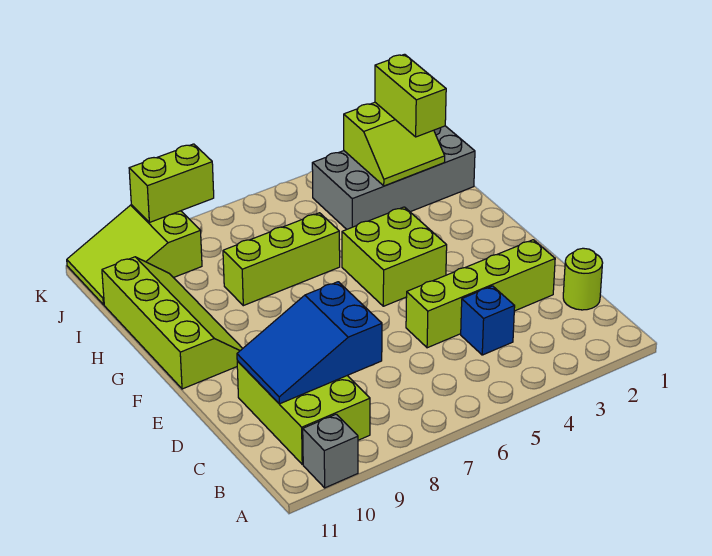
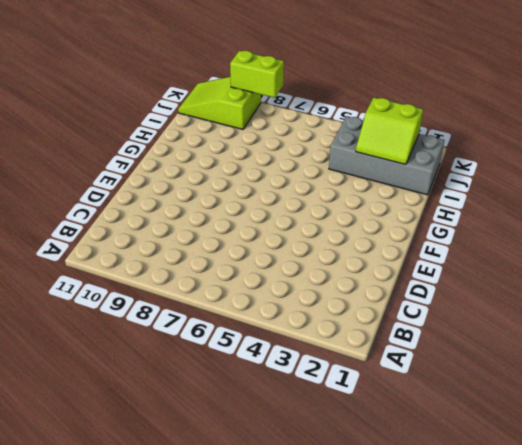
none -> grey brick A10 level 1
none -> lime brick B9:D10 level 1
none -> lime round brick C1 level 1

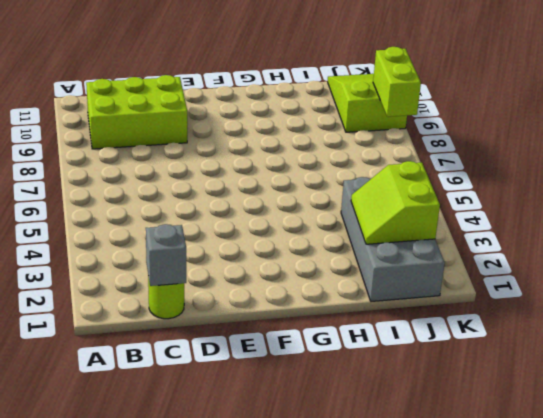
grey brick C1 level 2 -> grey brick A10 level 1
none -> blue brick C4 level 1
none -> lime brick D2:D5 level 1
none -> lime brick F4:G5 level 1

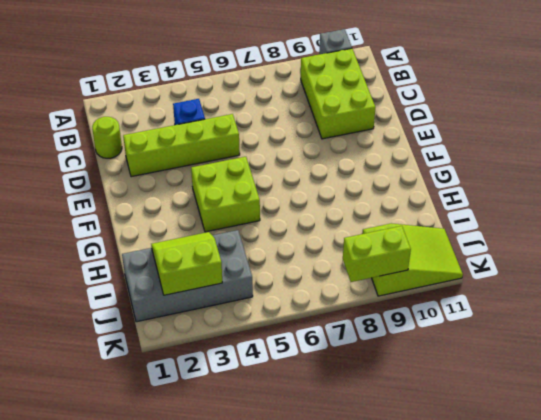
none -> lime slope F10:I11 level 1 top 11
none -> lime brick H6:H8 level 1
none -> blue slope C8:D10 level 2 top 8

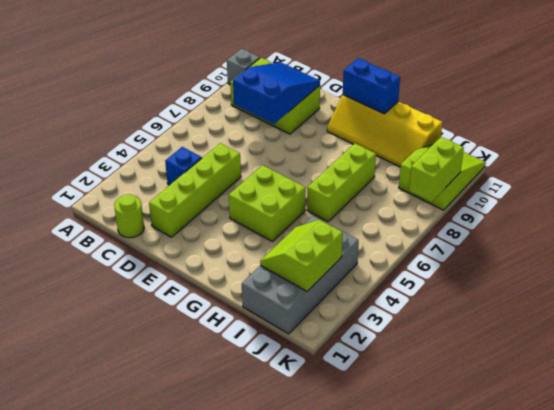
yellow slope F10:I11 level 1 top 11 -> lime slope F10:I11 level 1 top 11
blue brick F11:G11 level 2 -> none
none -> lime brick I2:J2 level 3

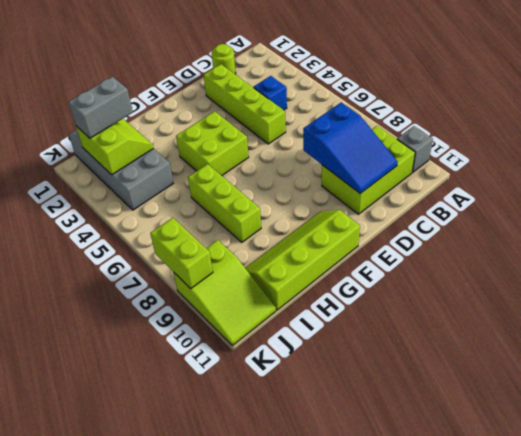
grey brick I2:J2 level 3 -> lime brick I2:J2 level 3

